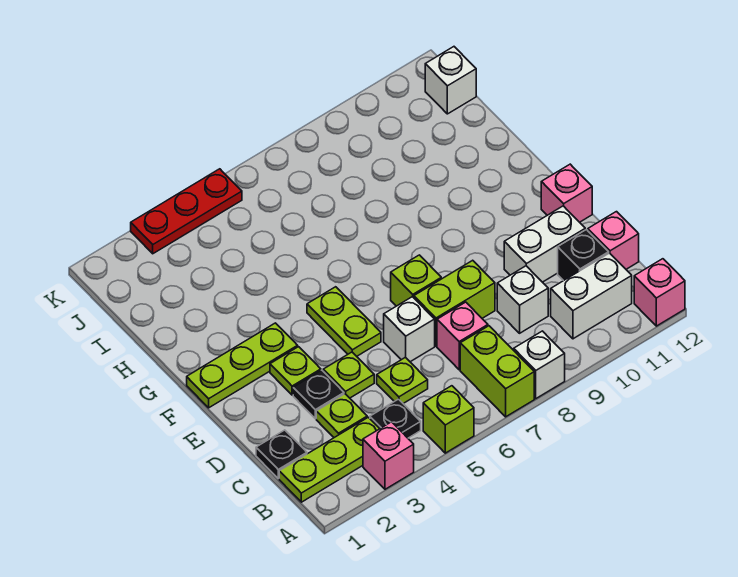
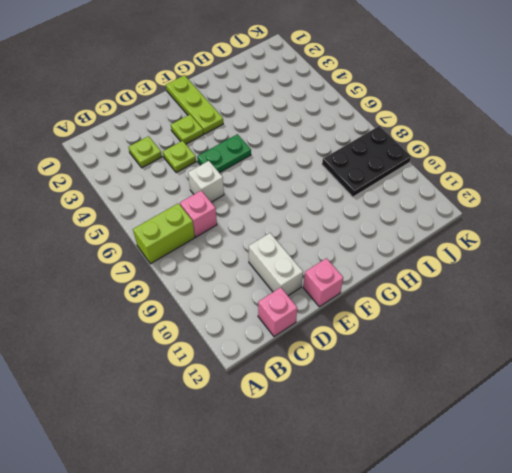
green plate E5:F5 level 1 -> lime plate E5:F5 level 1
black plate I8:K9 level 1 -> none
none -> pink brick A3 level 1
none -> lime brick A5 level 1
none -> white brick A8 level 1

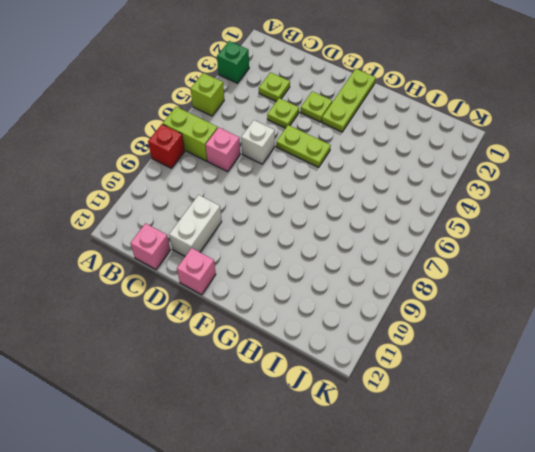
green brick A3 level 1 -> pink brick A3 level 1
red brick A8 level 1 -> white brick A8 level 1
none -> pink brick A12 level 1
none -> lime plate B1:B3 level 1
none -> black plate B4 level 1

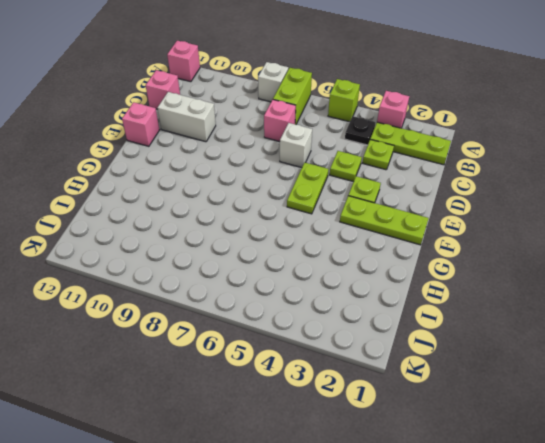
none -> white brick B10:B11 level 1
none -> black plate C1 level 1
none -> lime plate C5 level 1

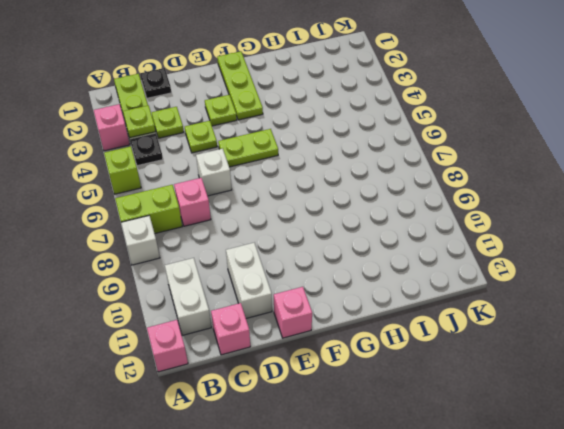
lime plate B3 level 2 -> lime plate C5 level 1
none -> white brick C9 level 1
none -> black brick C11 level 1
none -> black plate D3 level 1

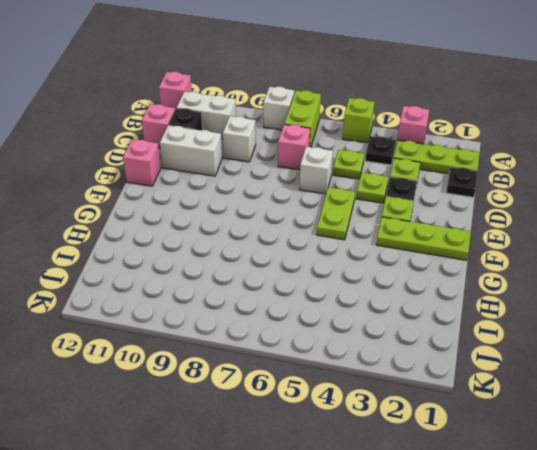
none -> lime brick D7:D8 level 1
none -> lime brick E7 level 1
none -> white brick J12 level 1

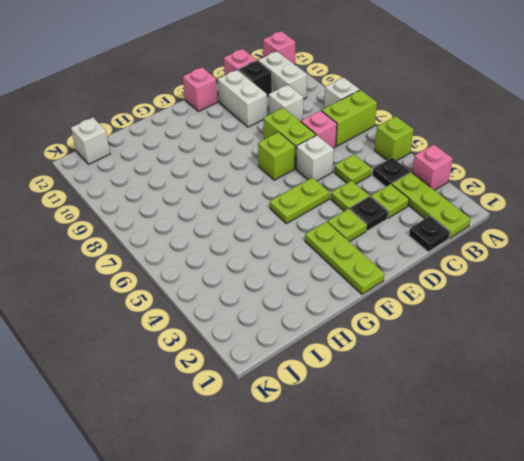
none -> red plate K3:K5 level 1

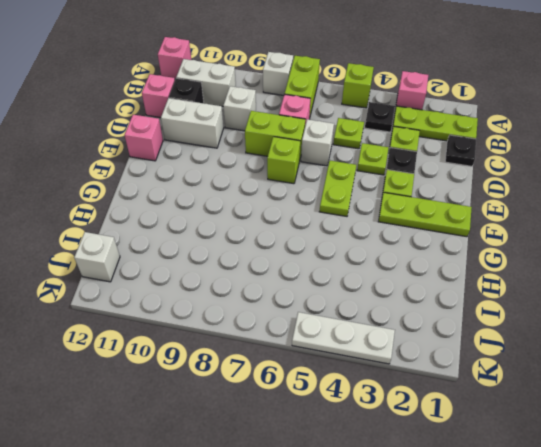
white plate K3:K5 level 1 -> red plate K3:K5 level 1

